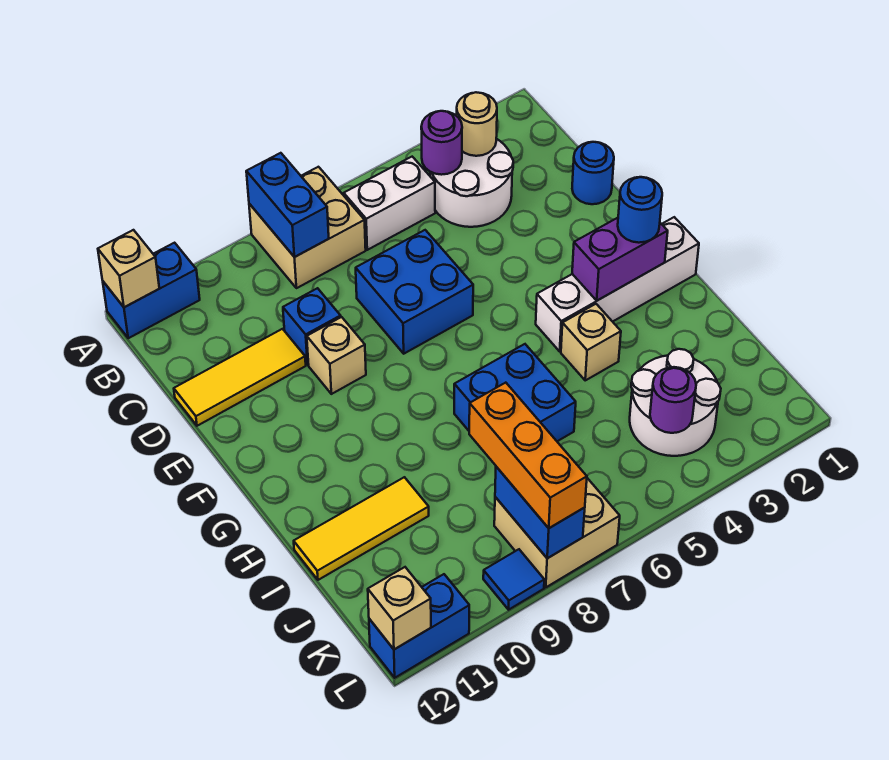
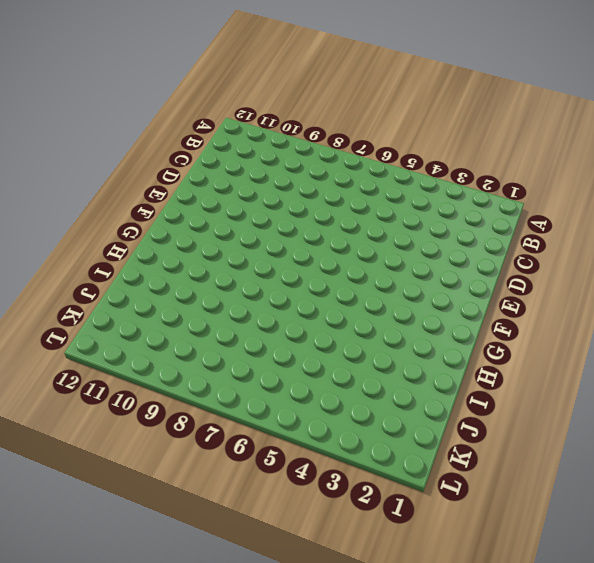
none -> tan brick A7:B8 level 1
none -> blue brick A11:A12 level 1
none -> white round brick B3:C4 level 1

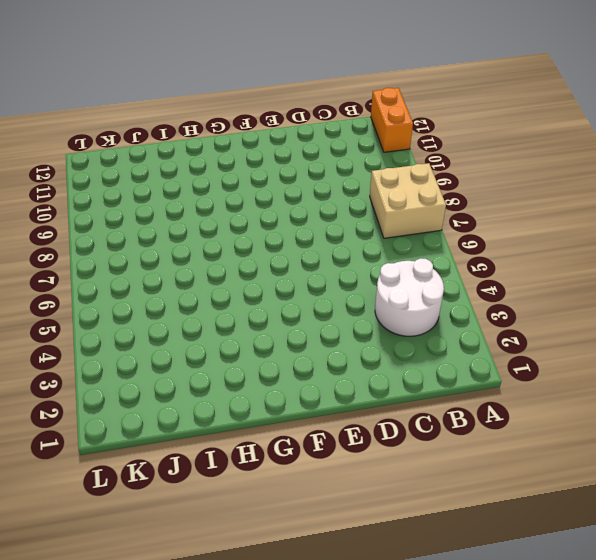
orange brick A11:A12 level 1 -> blue brick A11:A12 level 1
none -> white brick B5:B6 level 1
none -> blue round brick D1 level 1
none -> blue brick D6:E7 level 1

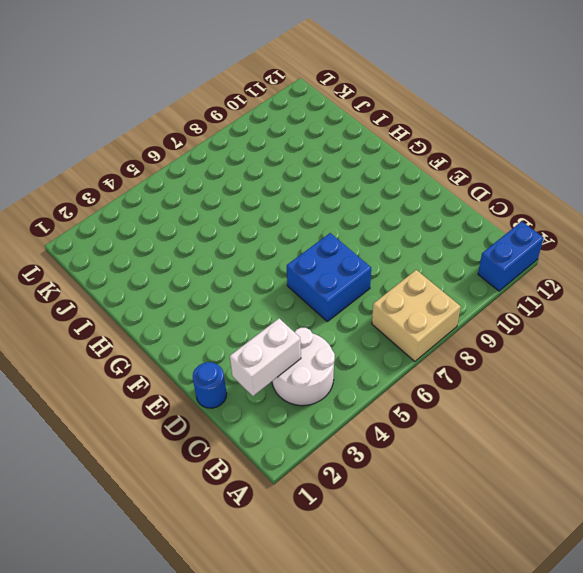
white brick C2:C3 level 2 -> white brick B5:B6 level 1
none -> blue brick D9 level 1
none -> yellow tile D10:D12 level 1
none -> tan brick E9 level 1

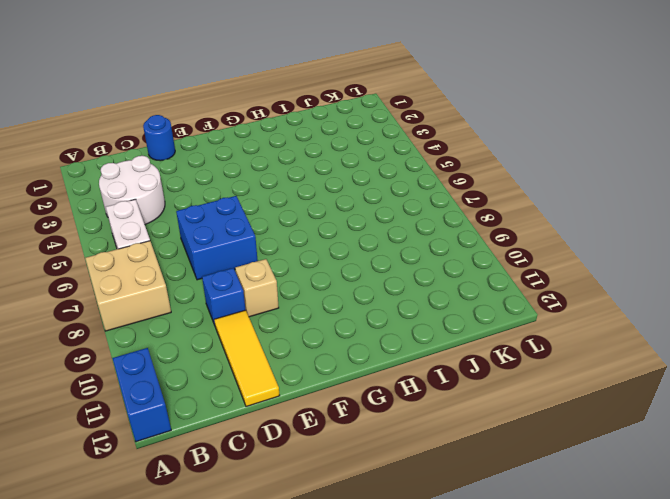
none -> white brick G1:G4 level 1
none -> tan brick H4 level 1
none -> blue brick H6:I7 level 1

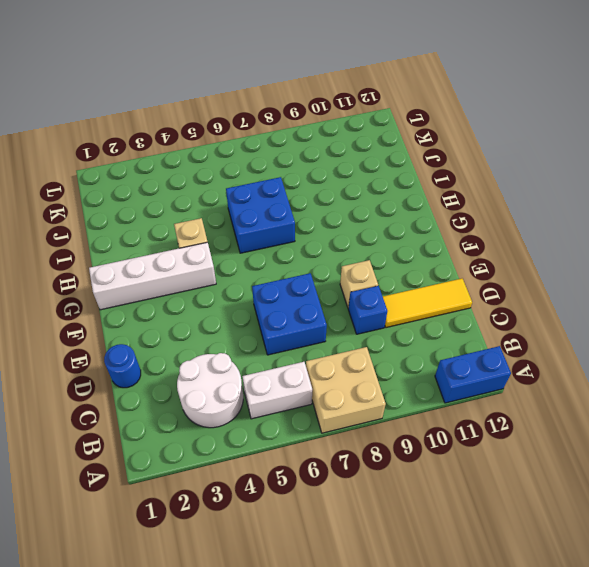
none -> yellow tile I10:I12 level 1
none -> white round brick J3:K4 level 1
none -> tan brick K7:L8 level 1

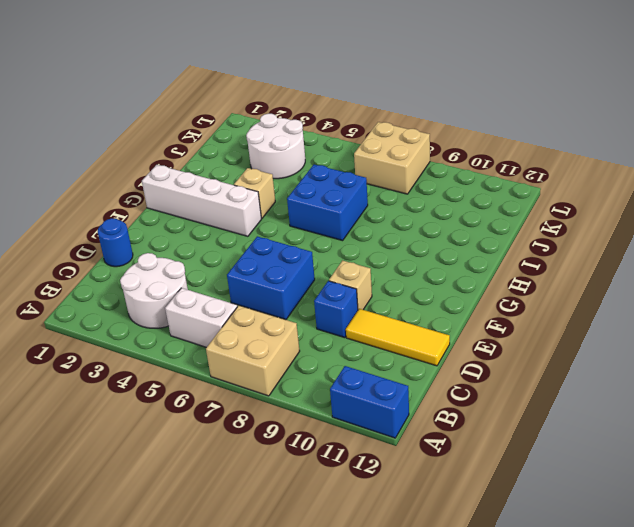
none -> yellow tile I10:I12 level 1
none -> blue tile L9 level 1
none -> blue brick L11:L12 level 1

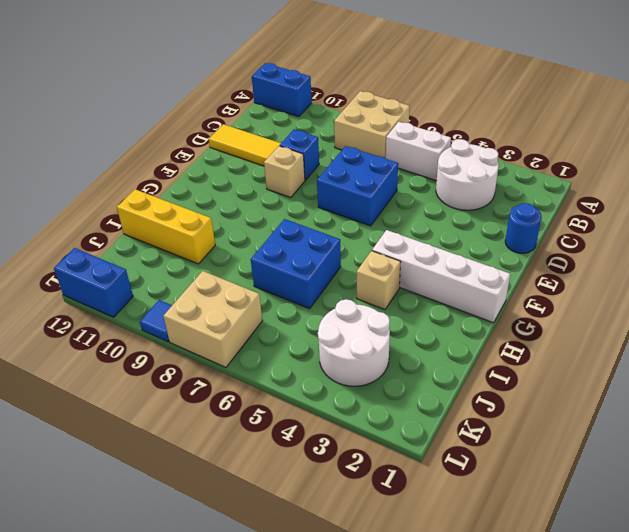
yellow brick I10:I12 level 1 -> yellow tile I10:I12 level 1
none -> blue brick A8:B8 level 2
none -> tan brick A12 level 2
none -> tan round brick B3 level 2

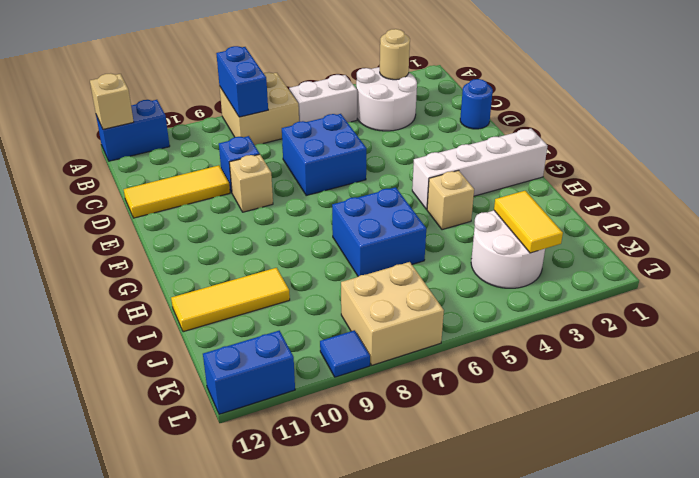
yellow tile J3:K3 level 2 -> none
none -> purple round brick B4 level 2
none -> purple brick G2:G3 level 2
none -> purple round brick K4 level 2

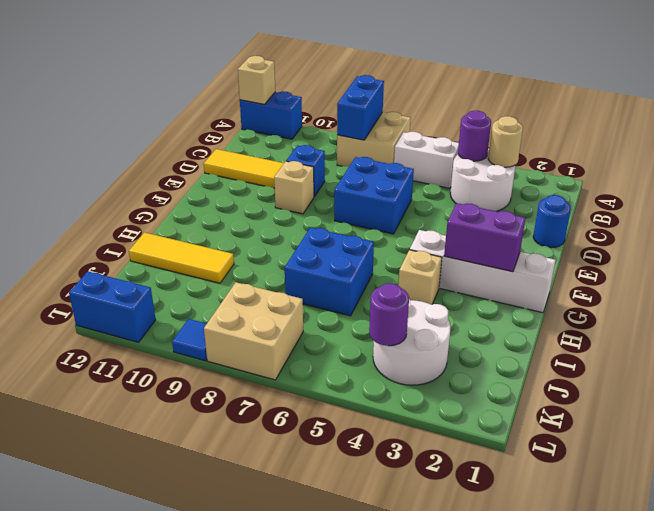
none -> blue brick K8:L8 level 2
none -> tan brick L12 level 2
none -> blue round brick G2 level 3

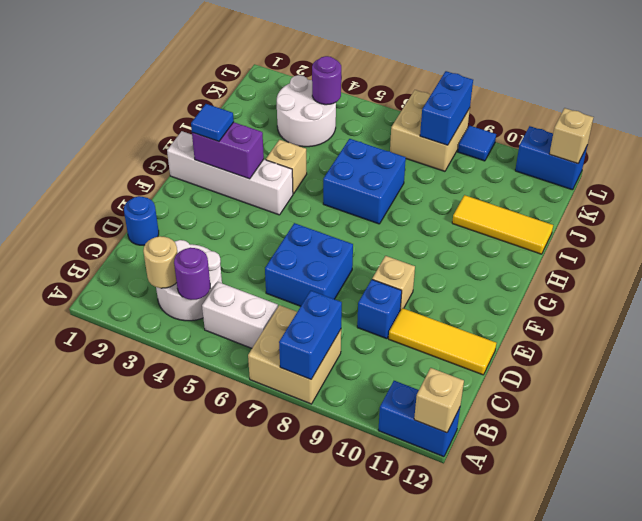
blue tile G2 level 3 -> blue round brick G2 level 3
none -> orange brick J8:L8 level 3

